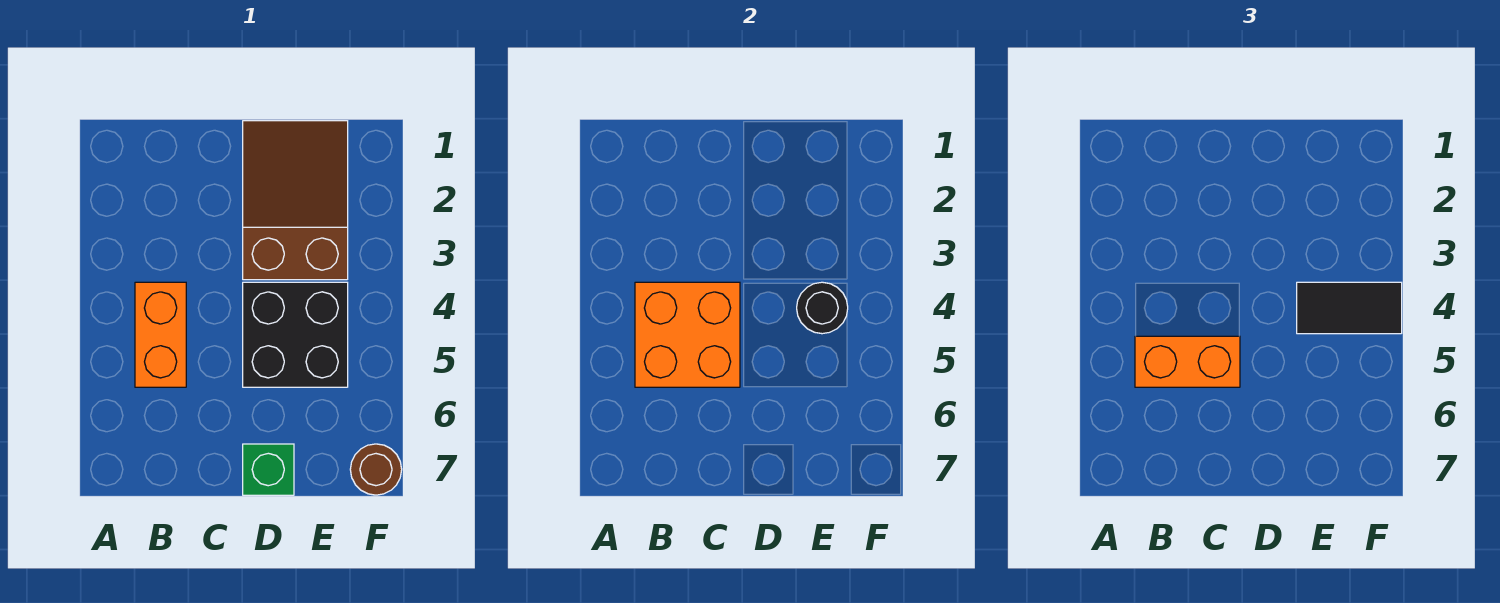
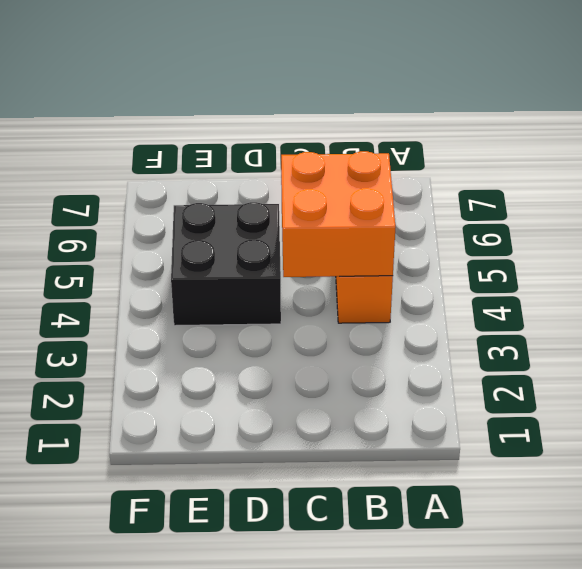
none -> brown slope D1:E3 level 1 top 3
none -> green brick D7 level 1

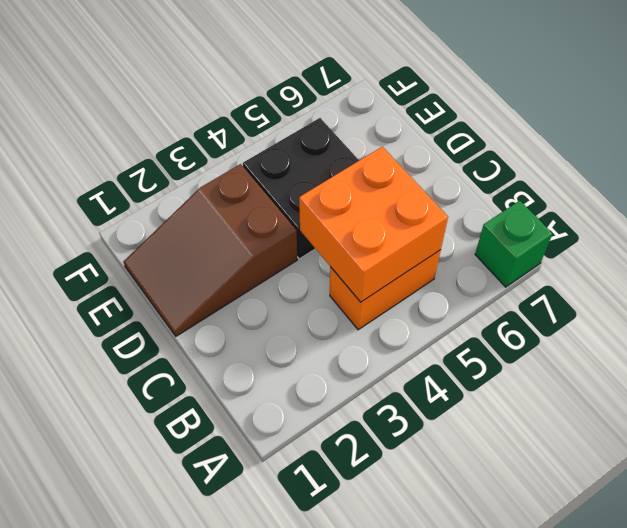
green brick A7 level 1 -> green brick D7 level 1
none -> brown round brick F7 level 1
none -> black round brick E4 level 2

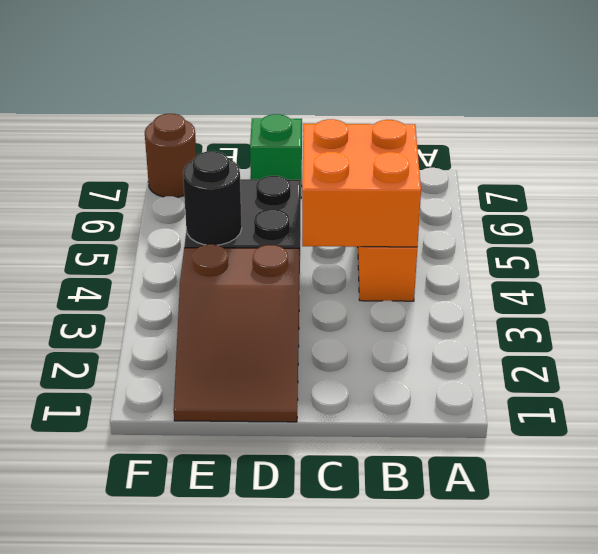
none -> orange brick B5:C5 level 3
none -> black tile E4:F4 level 3

